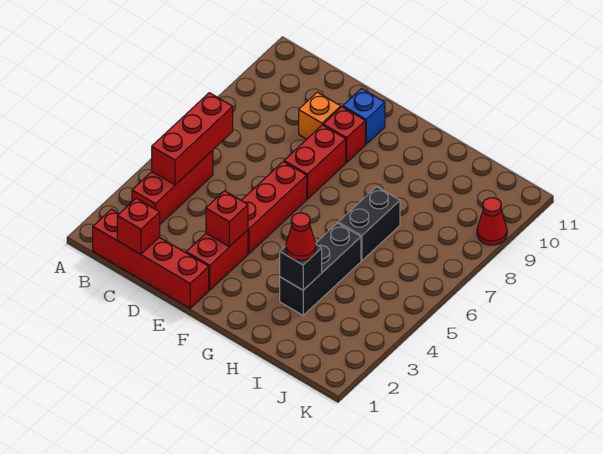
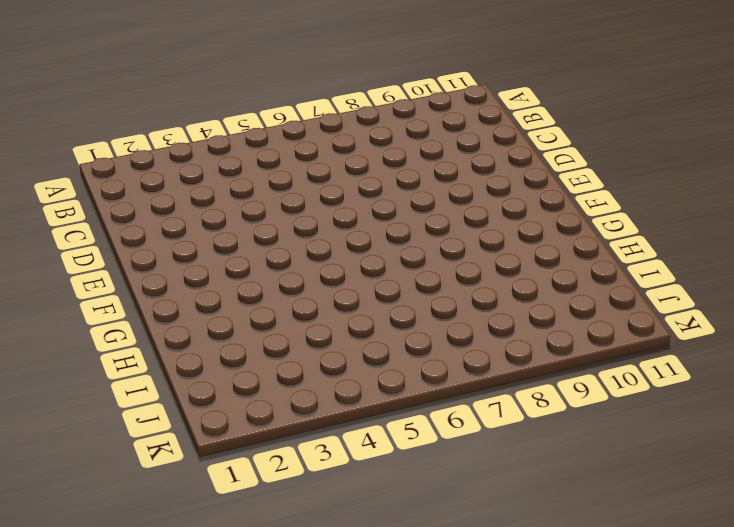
none -> red brick B1:E1 level 1
none -> red brick B3:B5 level 1
none -> orange brick D9 level 1

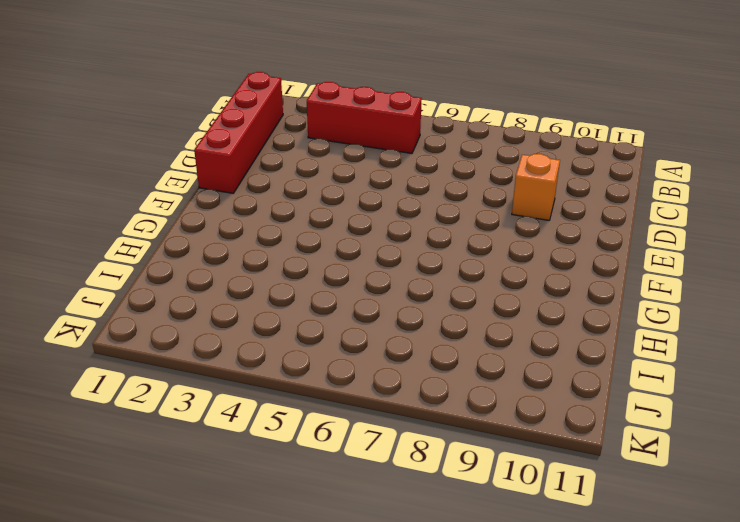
none -> red brick E2:E3 level 1
none -> red brick E4:E6 level 1
none -> red brick E7:E8 level 1

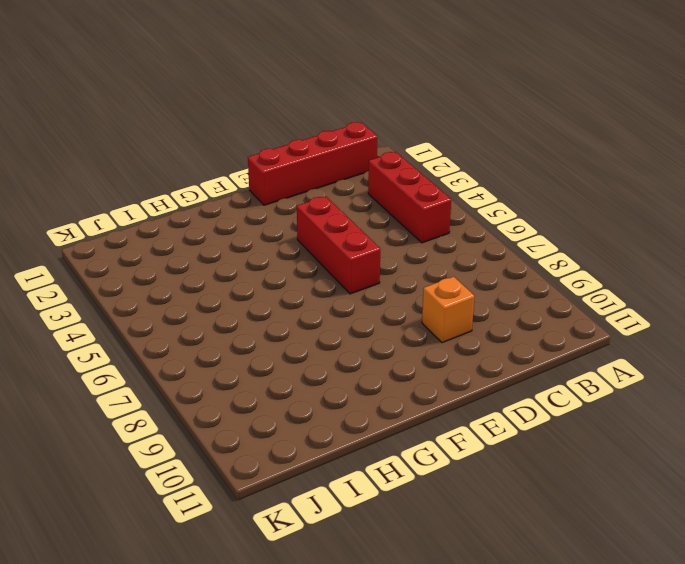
none -> red brick E2:E3 level 1
none -> red brick E7:E8 level 1
none -> red brick E9 level 1

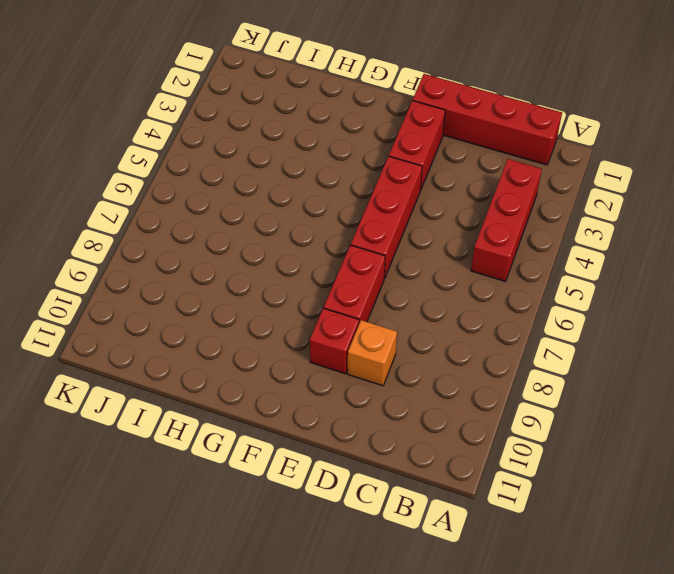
none -> blue brick E10 level 1
none -> black brick H3:H5 level 1
none -> black brick H6:H7 level 1

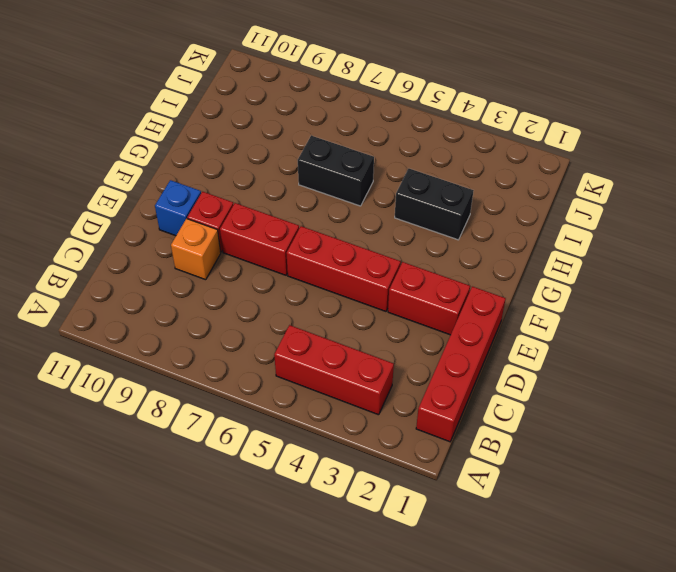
black brick H3:H4 level 1 -> black brick H3:H5 level 1
none -> red cone K9 level 1
none -> red brick B4:B6 level 2
none -> red brick C1 level 2

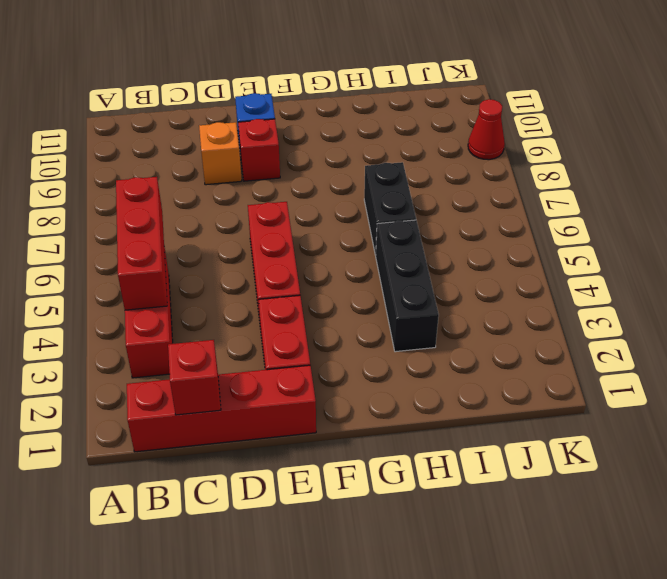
none -> red brick E7:E8 level 1
none -> red brick E3 level 2
none -> black brick H3 level 2

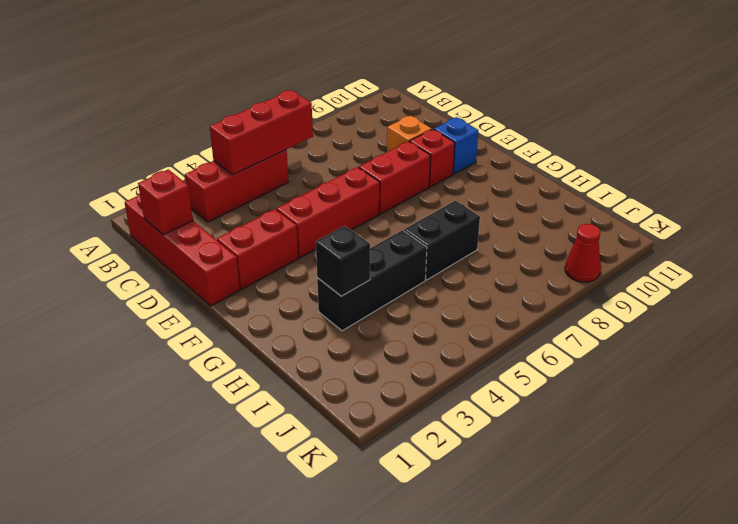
none -> red brick E3 level 2
none -> red cone H3 level 3

